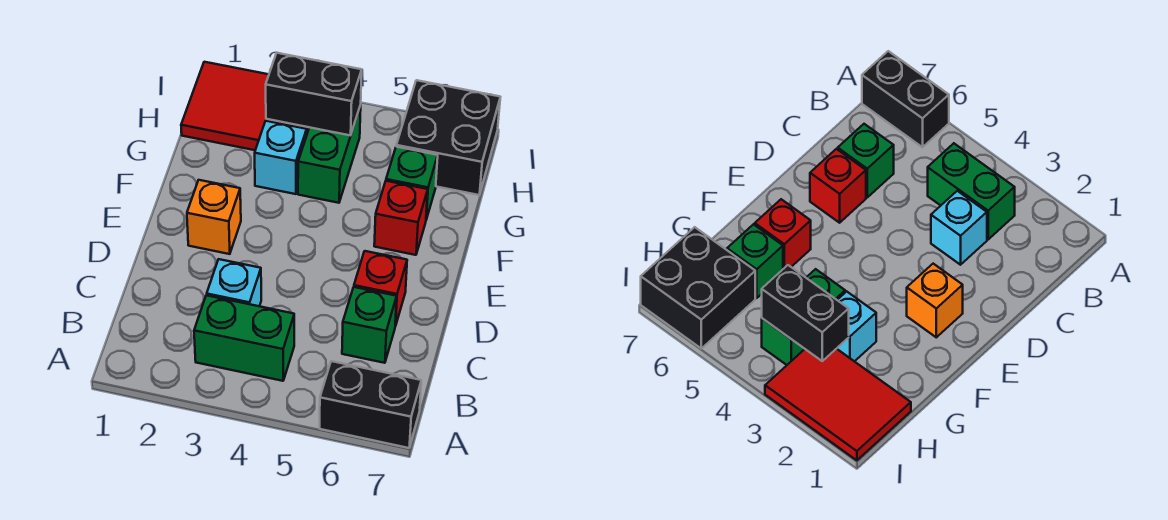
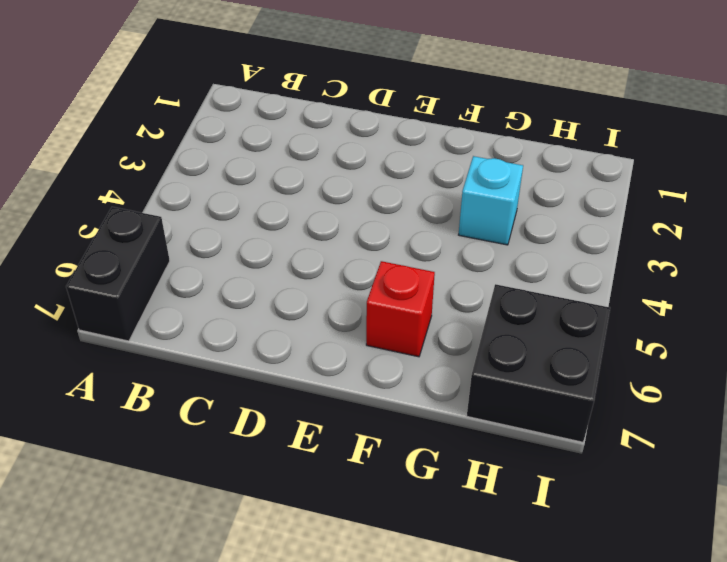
none -> green brick B3:B4 level 1
none -> cyan brick C3 level 1
none -> green brick C6 level 1

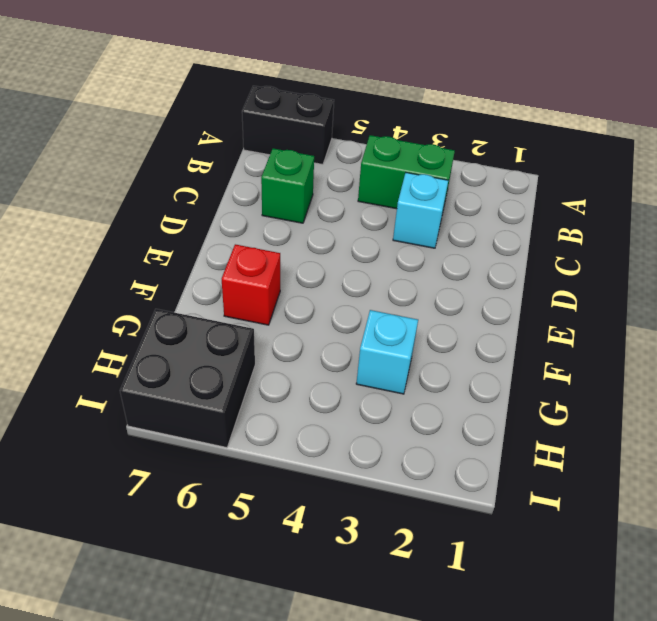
none -> red brick D6 level 1
none -> orange brick E2 level 1
none -> green brick G4:H4 level 1

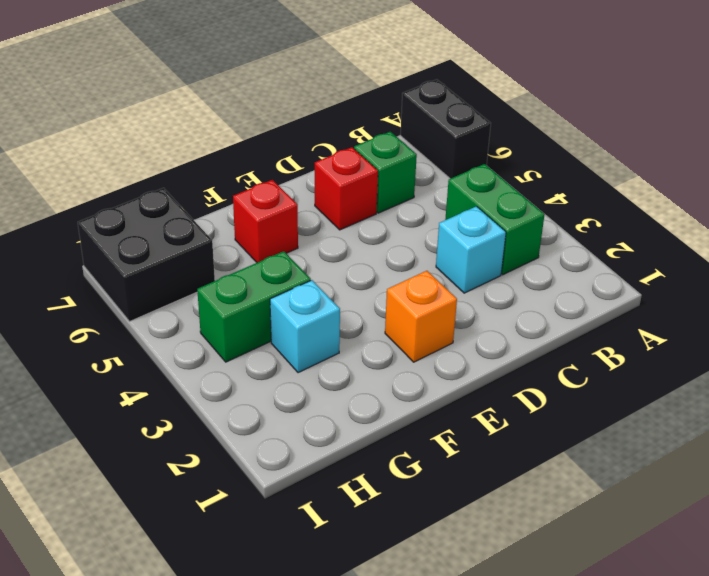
none -> green brick G6 level 1
none -> red tile H1:I3 level 1
none -> black brick H3:H4 level 2

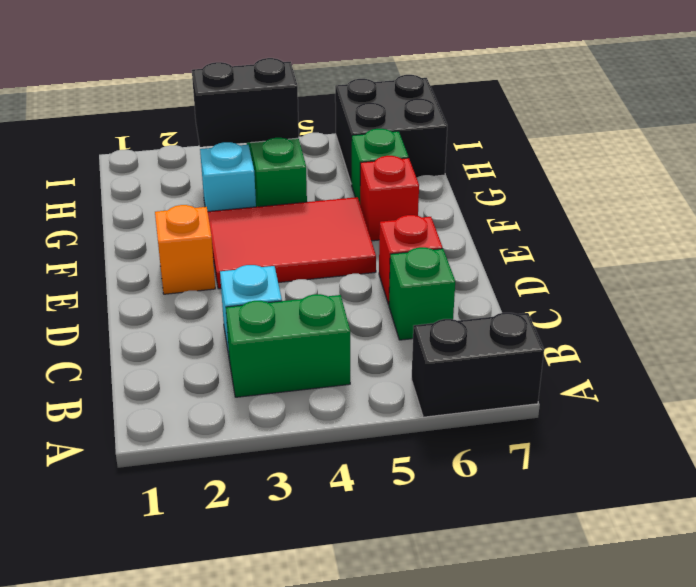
red tile E3:F5 level 1 -> red tile H1:I3 level 1

